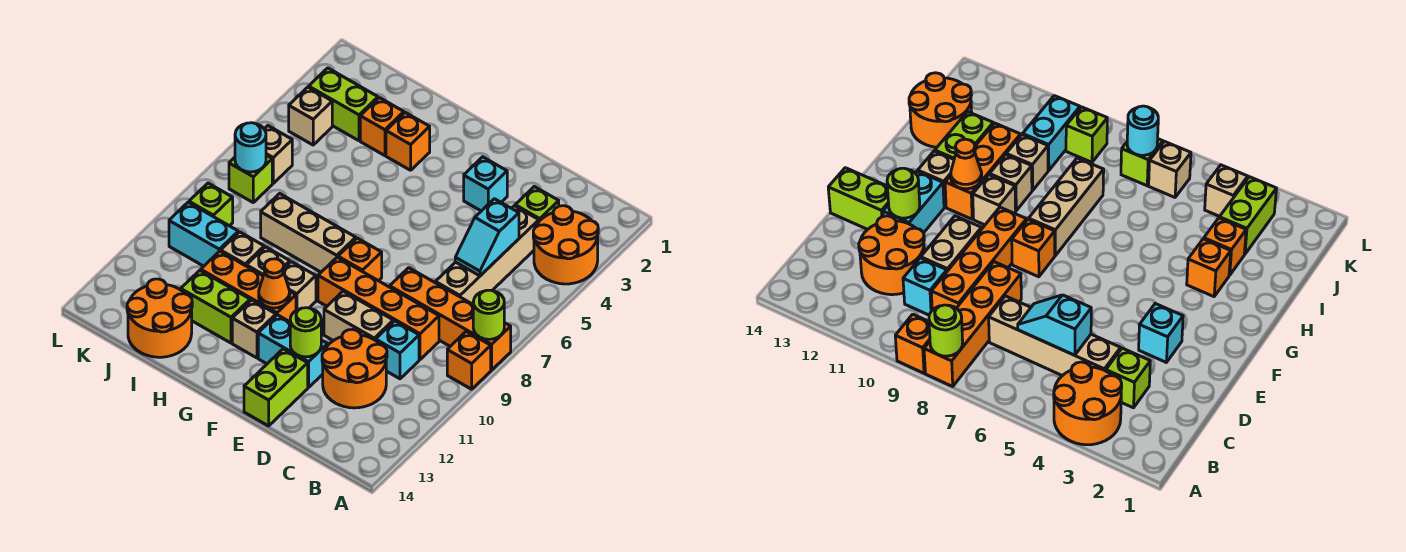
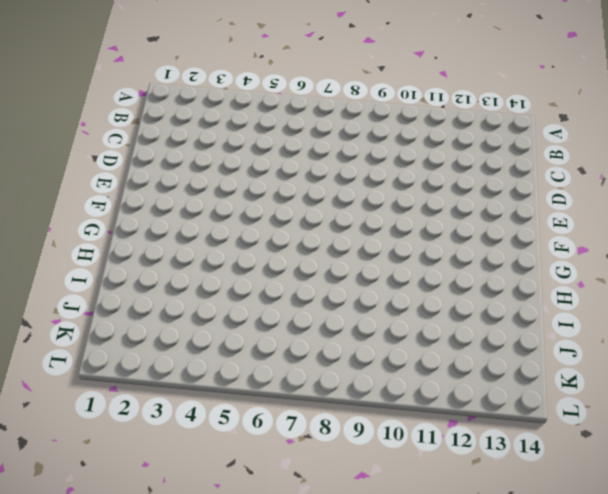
none -> orange round brick A3:B4 level 1
none -> orange brick A8:D8 level 1
none -> orange brick A9 level 1
none -> lime brick C3 level 1

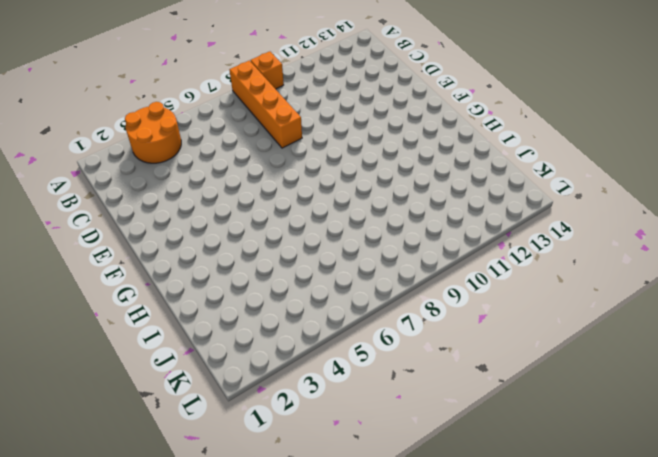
none -> lime brick C3 level 1
none -> tan brick C4:C7 level 1
none -> orange brick C9:F9 level 1
none -> cyan brick C10 level 1

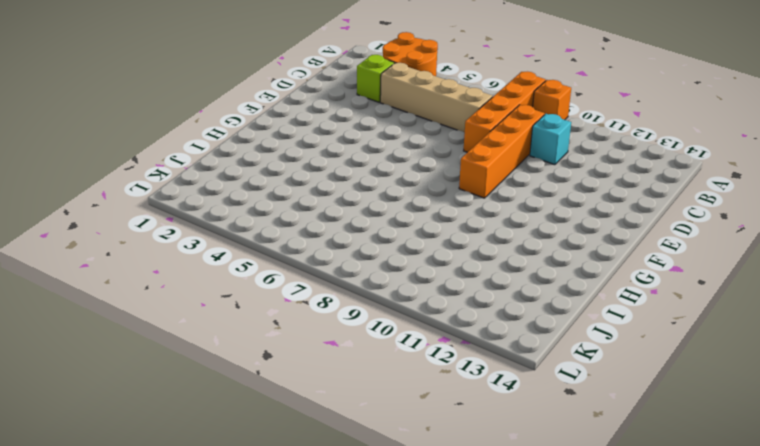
none -> orange round brick C11:D12 level 1
none -> tan brick D10:E10 level 1
none -> cyan brick E3 level 1
none -> cyan brick E12:F12 level 1

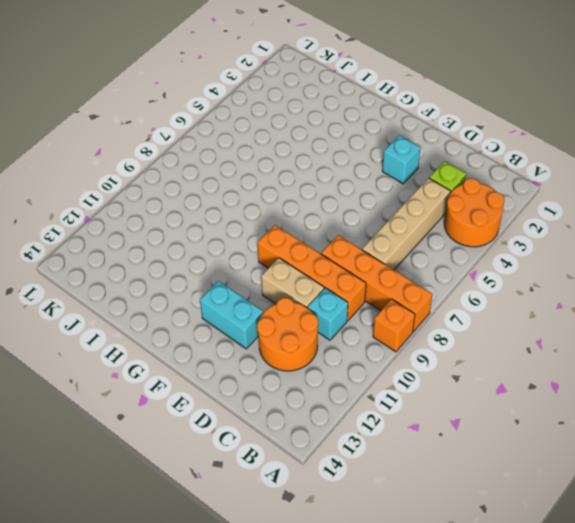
none -> lime brick E13:E14 level 1
none -> orange brick F8 level 1
none -> tan brick G8:I8 level 1
none -> tan brick G10 level 1

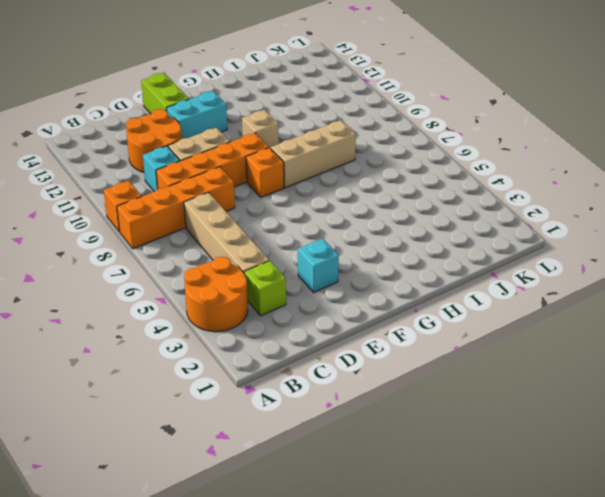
none -> orange brick G11:I11 level 1
none -> tan brick G12 level 1
none -> orange brick H3 level 1
none -> tan brick H10 level 1

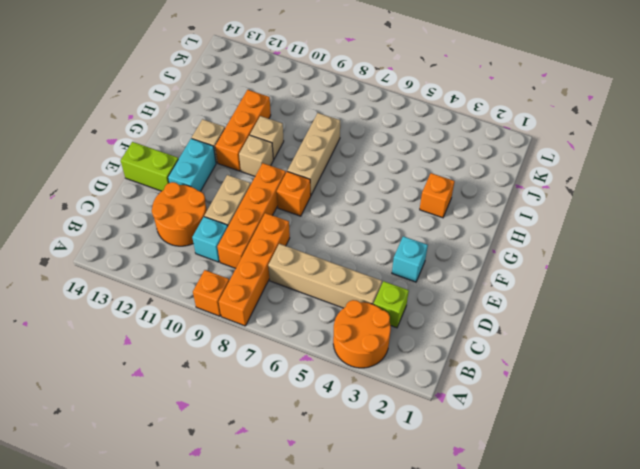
none -> lime brick H12:I12 level 1
none -> orange brick I3 level 1
none -> tan brick I10 level 1
none -> orange round brick I13:J14 level 1

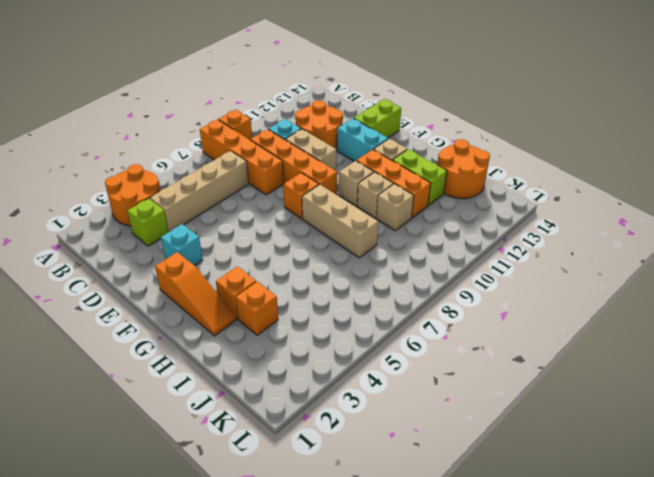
orange slope F2:H2 level 1 top F -> none
none -> lime brick J3:K3 level 1
none -> cyan brick J10:K10 level 1
none -> tan brick K4 level 1
none -> tan brick K6 level 1

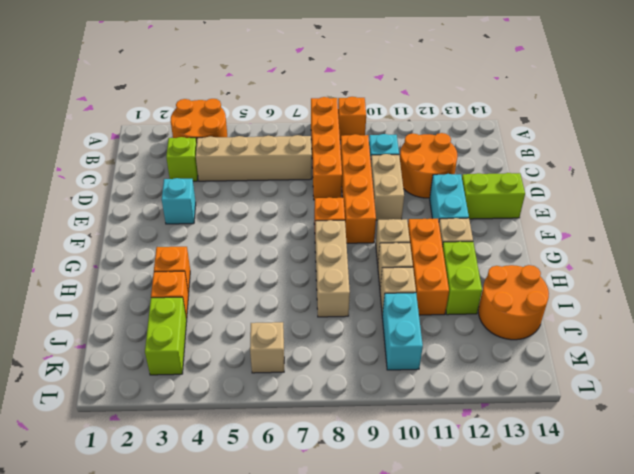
none -> tan brick K4 level 1
none -> lime brick K7 level 1
none -> lime brick K9 level 1
none -> lime round brick A8 level 2

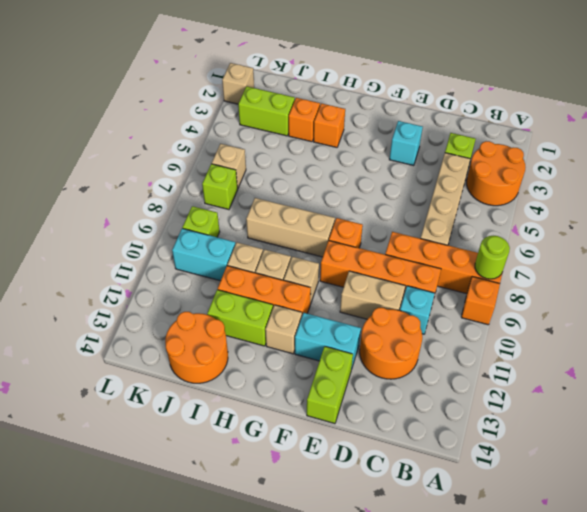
tan brick L2 level 1 -> tan brick K4 level 1
none -> cyan slope C5:C6 level 2 top 5
none -> lime round brick E12 level 2
none -> orange cone G11 level 2
none -> cyan round brick K7 level 2

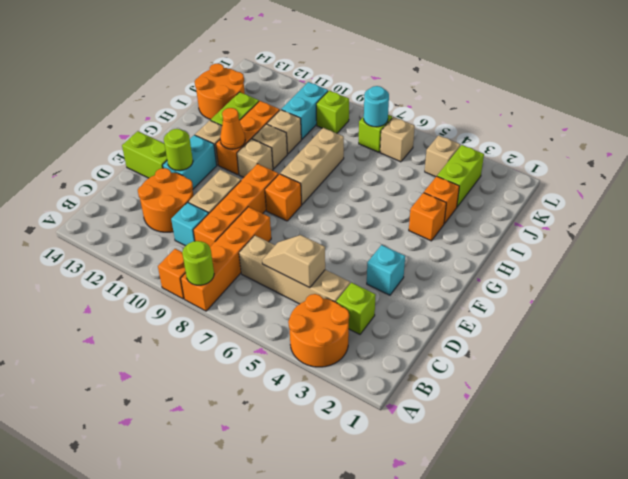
tan slope C5:C6 level 2 top 5 -> cyan slope C5:C6 level 2 top 5

